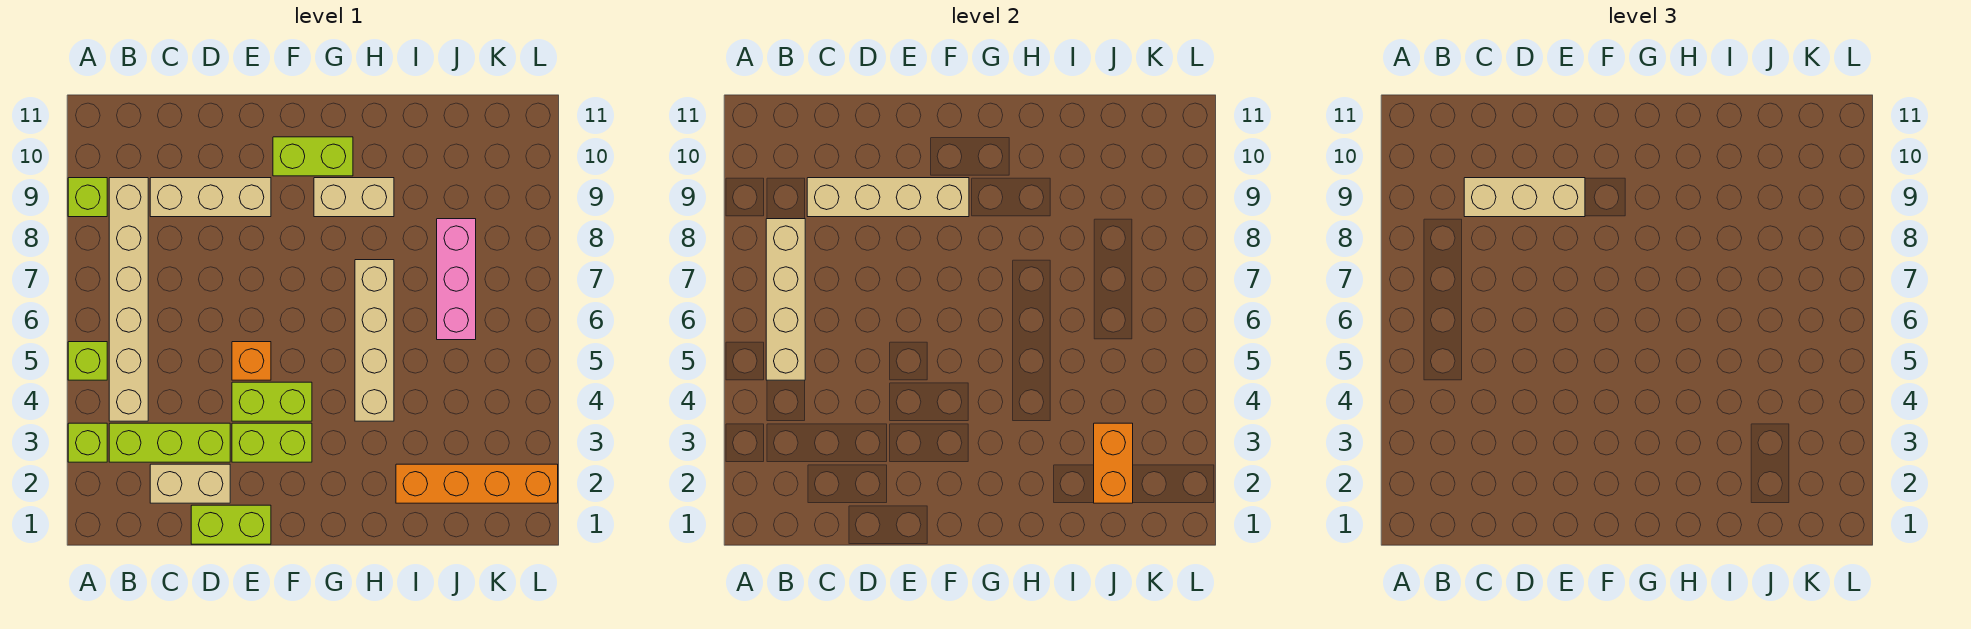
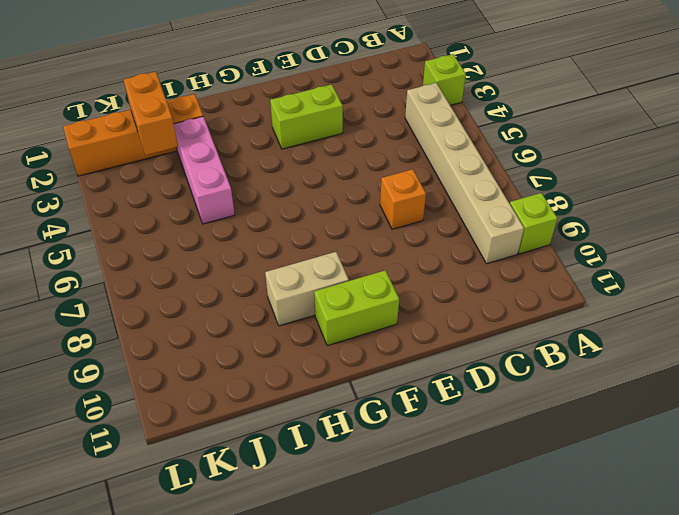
orange brick D7 level 1 -> orange brick E5 level 1
pink brick I3:I5 level 1 -> pink brick J6:J8 level 1
none -> lime brick A5 level 1
none -> lime brick B3:D3 level 1
none -> tan brick C2:D2 level 1

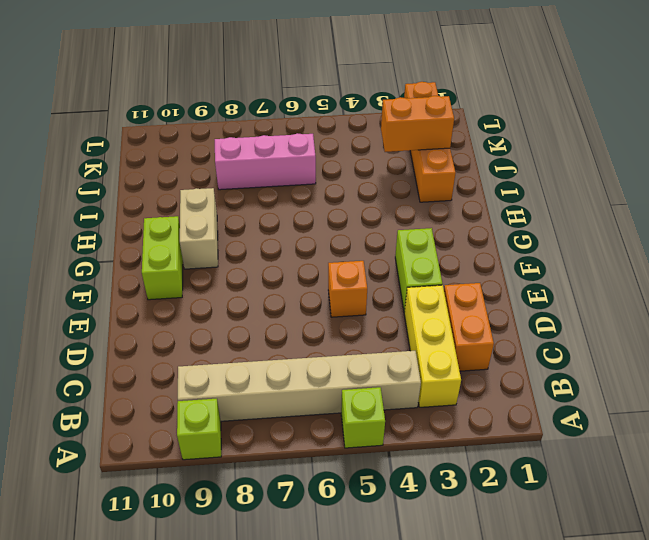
yellow brick B3:D3 level 1 -> lime brick B3:D3 level 1
orange brick C2:D2 level 1 -> tan brick C2:D2 level 1
none -> lime brick A3 level 1
none -> tan brick C9:E9 level 1
none -> lime brick D1:E1 level 1

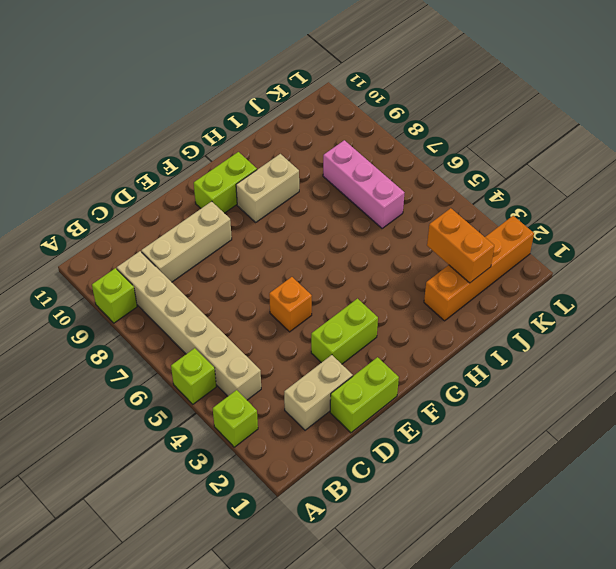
none -> lime brick B3:D3 level 1
none -> lime brick E4:F4 level 1
none -> tan brick H4:H7 level 1

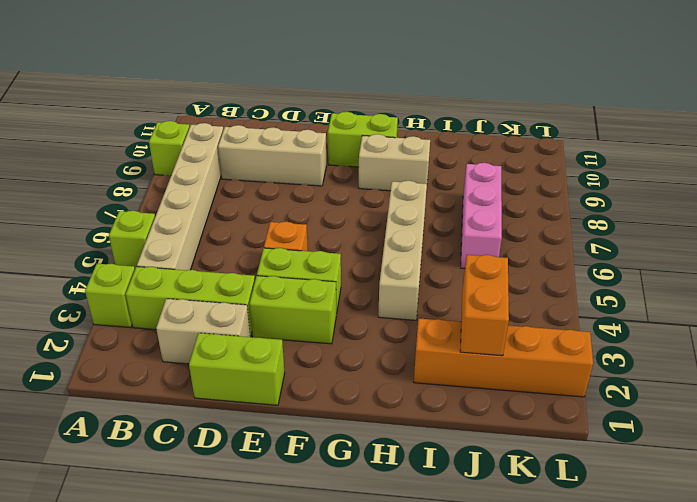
none -> tan brick B5:B8 level 2
none -> tan brick C9:F9 level 2
none -> tan brick C9:E9 level 3

